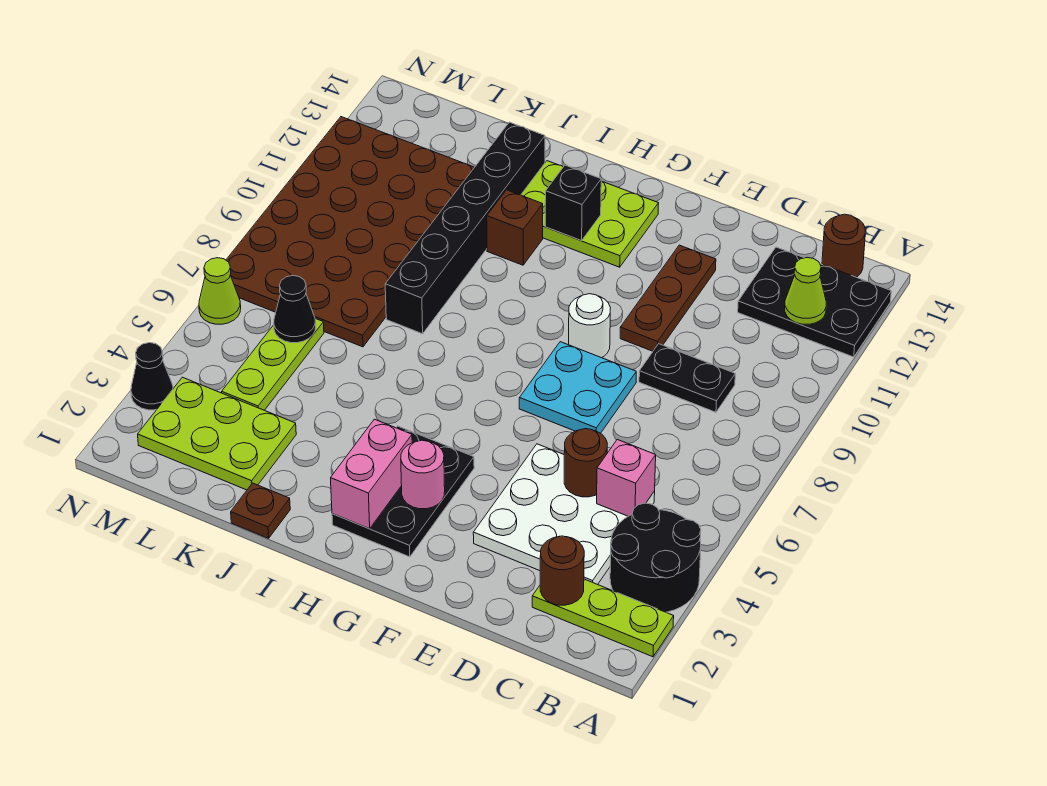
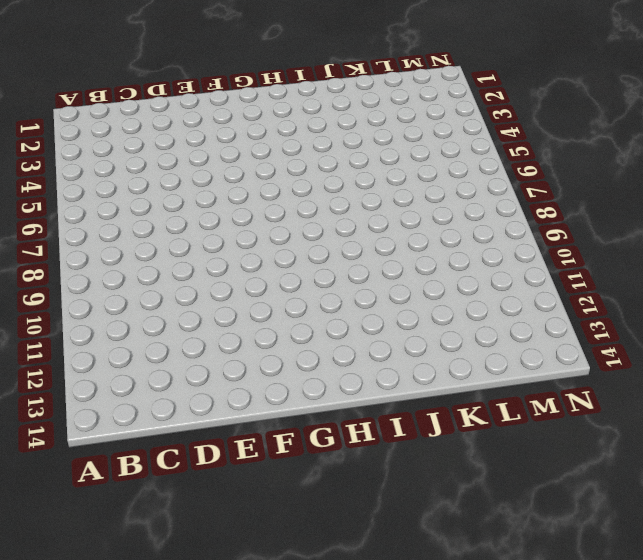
none -> lime plate A2:C2 level 1
none -> black round brick A3:B4 level 1
none -> black plate A12:C13 level 1

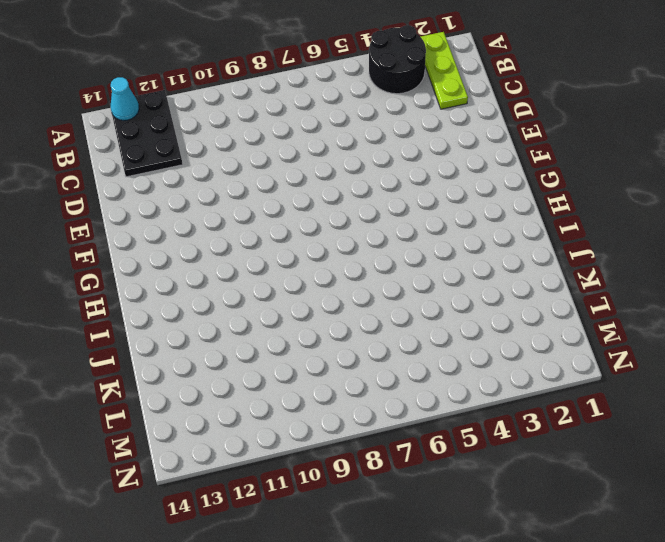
cyan cone A13 level 2 -> none
none -> brown round brick B14 level 1
none -> white plate C3:E5 level 1
none -> black plate C9:D9 level 1

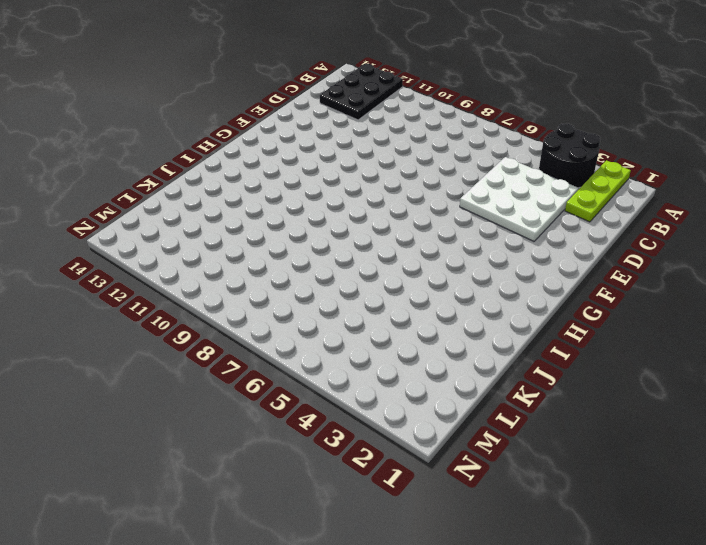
none -> brown round brick B14 level 1
none -> black plate C9:D9 level 1
none -> cyan plate E7:F8 level 1

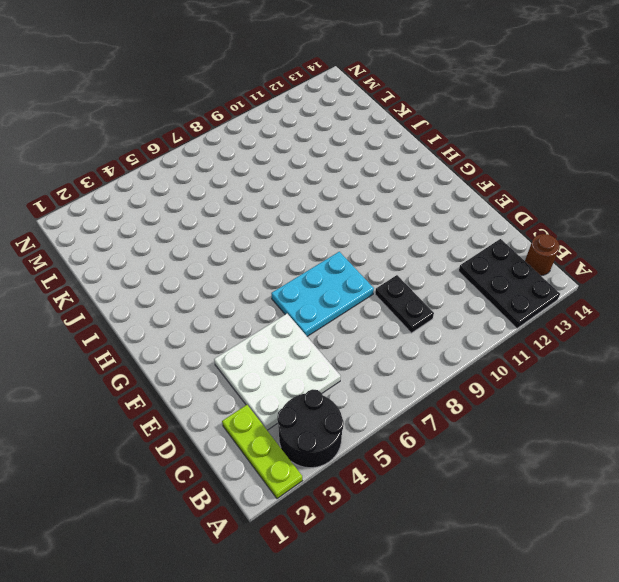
cyan plate E6:F8 level 1 -> cyan plate E7:F8 level 1
none -> brown plate E10:E12 level 1
none -> white round brick F9 level 1
none -> black plate G2:H4 level 1

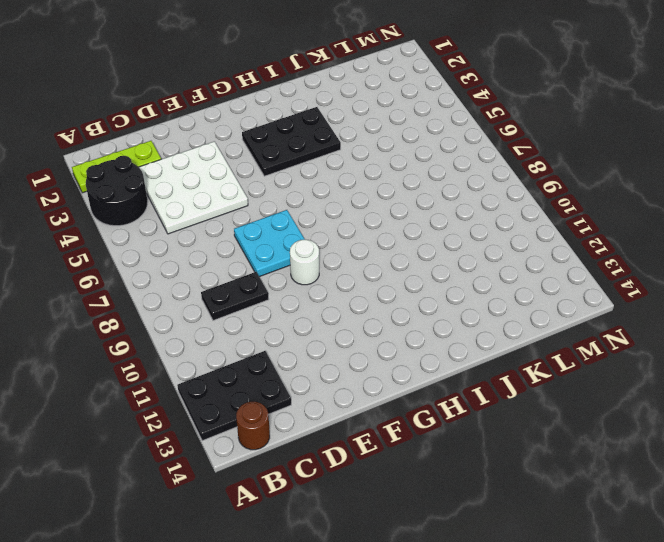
black plate G3:I4 level 1 -> black plate G2:H4 level 1
none -> brown plate E10:E12 level 1
none -> lime plate G12:I13 level 1
none -> brown brick I11 level 1

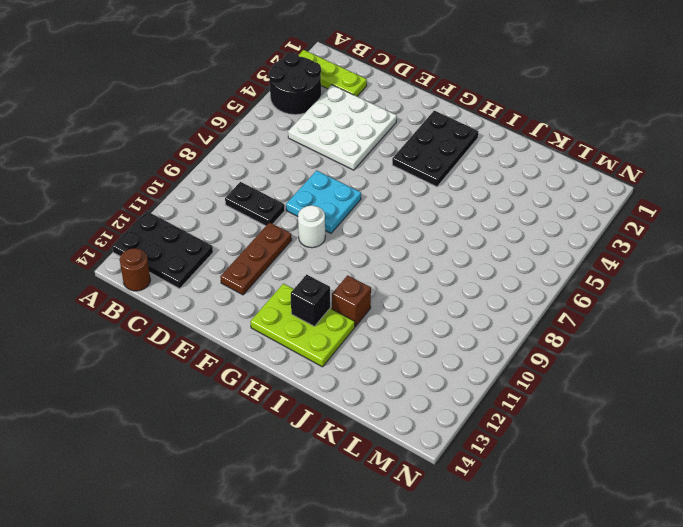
none -> brown plate J1 level 1
none -> black brick J8:J13 level 1
none -> lime plate K2:M3 level 1

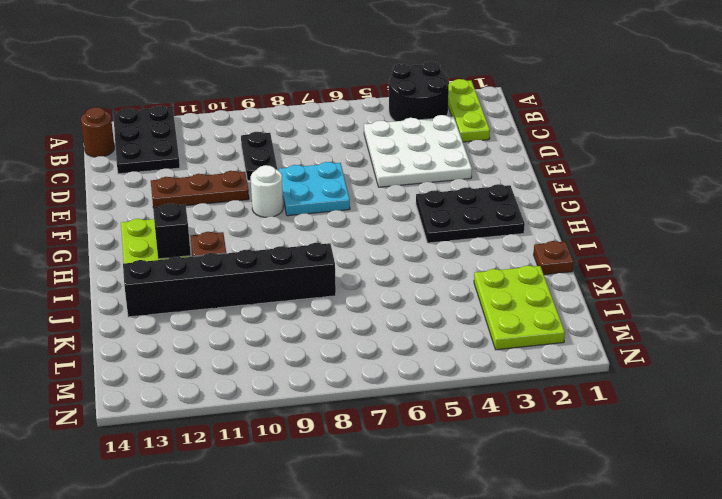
none -> brown plate K7:N12 level 1
none -> lime plate L4:L6 level 1
none -> black cone N3 level 1

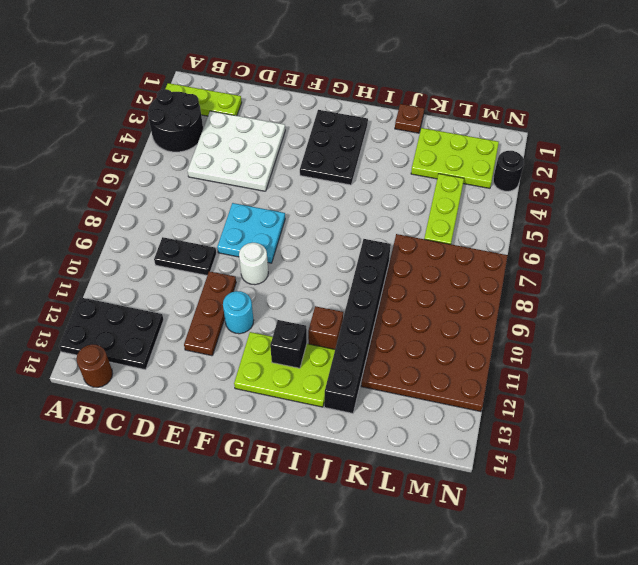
cyan round brick F11 level 1 -> none
black round brick N3 level 1 -> black cone N3 level 1
none -> lime cone N6 level 1
none -> lime cone B12 level 2
none -> brown round brick C2 level 2

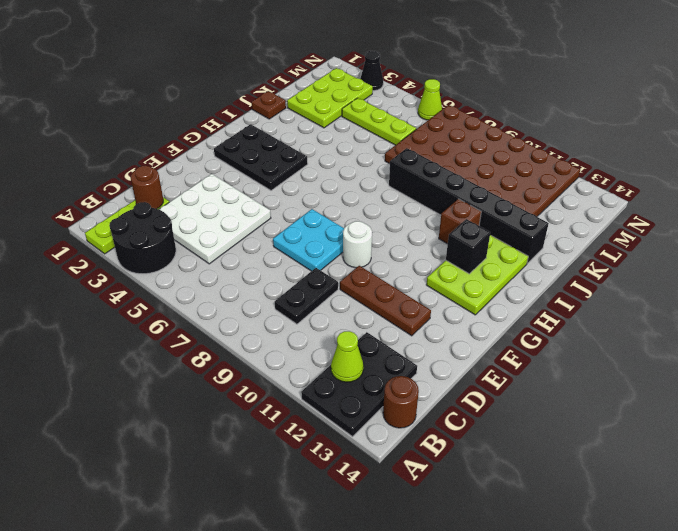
none -> pink brick C5 level 2
none -> brown round brick D5 level 2
none -> pink round brick G3 level 2

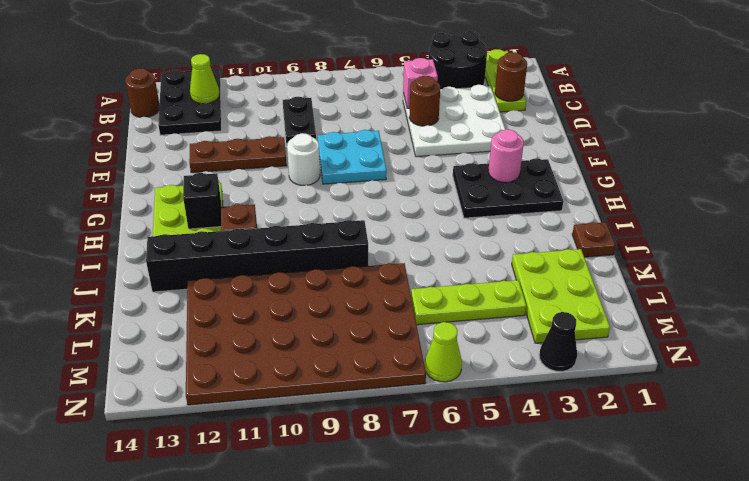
none -> pink brick H2:H3 level 2
none -> black cone L6 level 2

